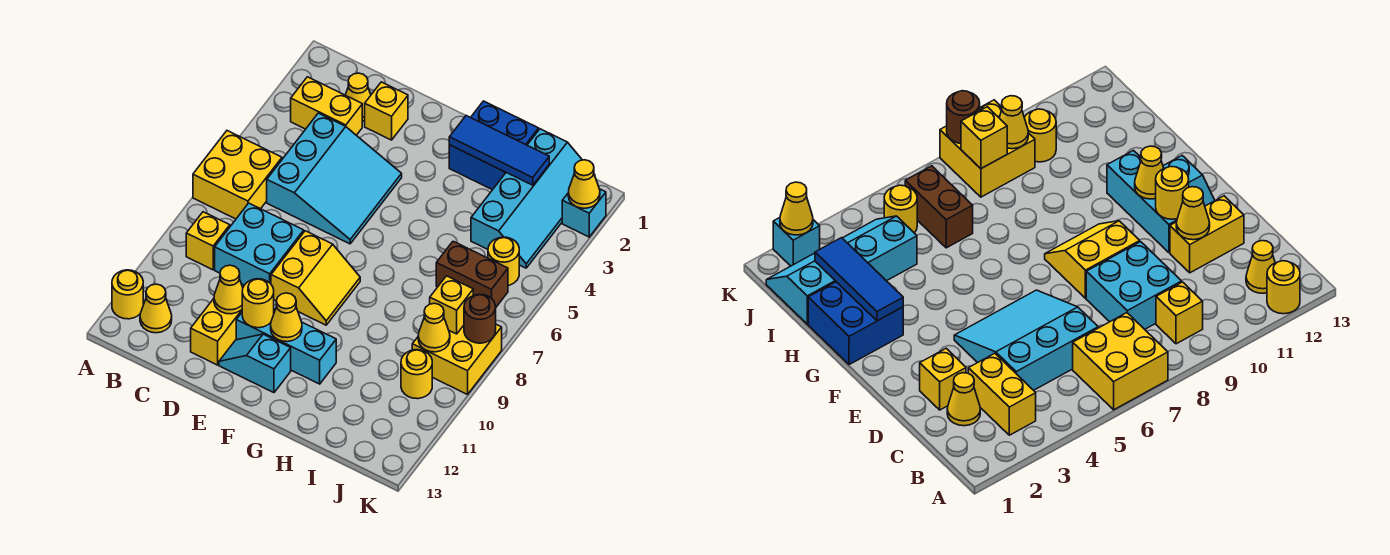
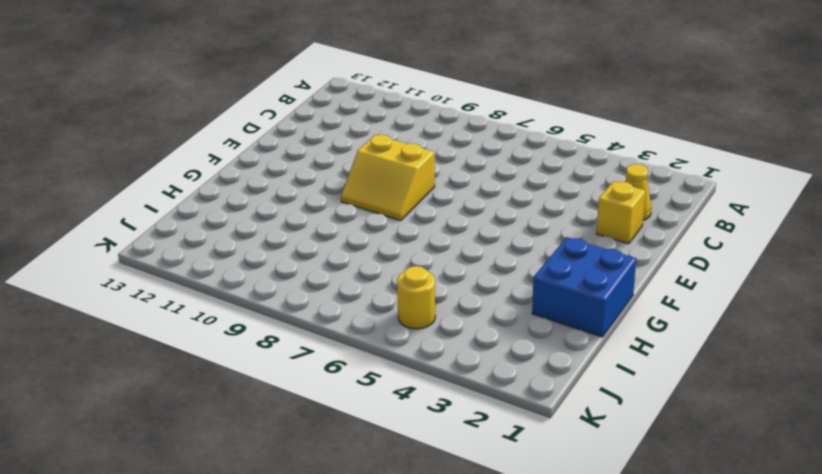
none -> yellow brick A6:B7 level 1
none -> yellow round brick A12 level 1
none -> yellow brick B3:C3 level 1

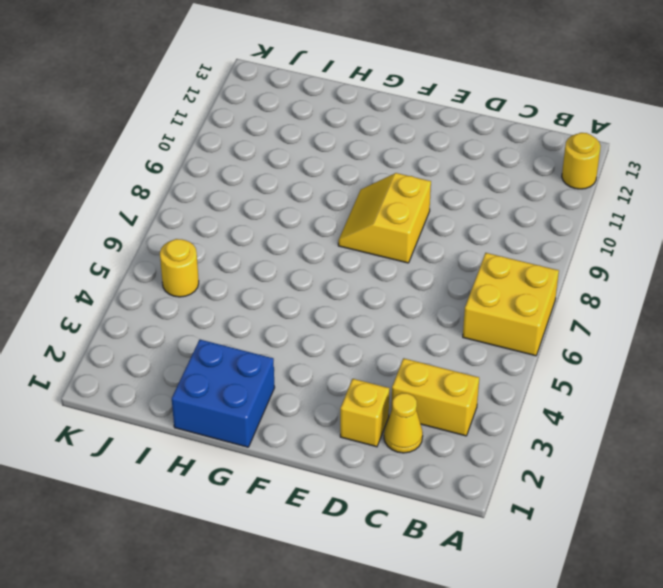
none -> yellow brick B9 level 1
none -> yellow cone B12 level 1
none -> cyan slope C4:E6 level 1 top C

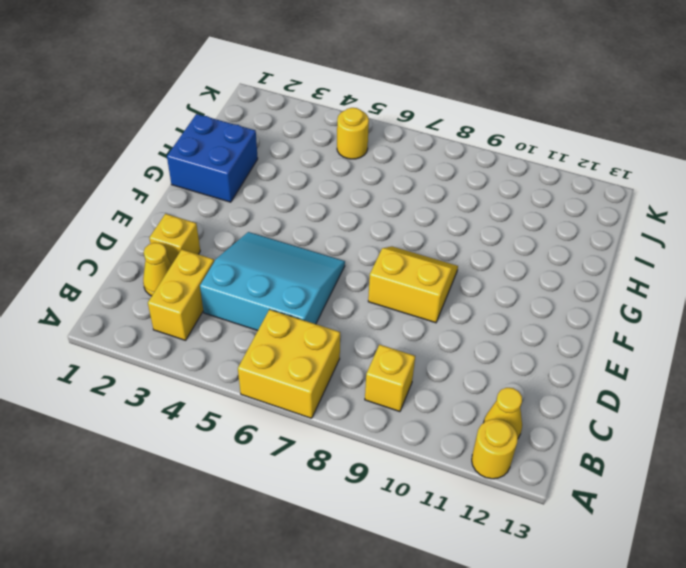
none -> cyan brick C8:D9 level 1
none -> yellow brick D11:D12 level 1
none -> cyan brick E11:G11 level 1

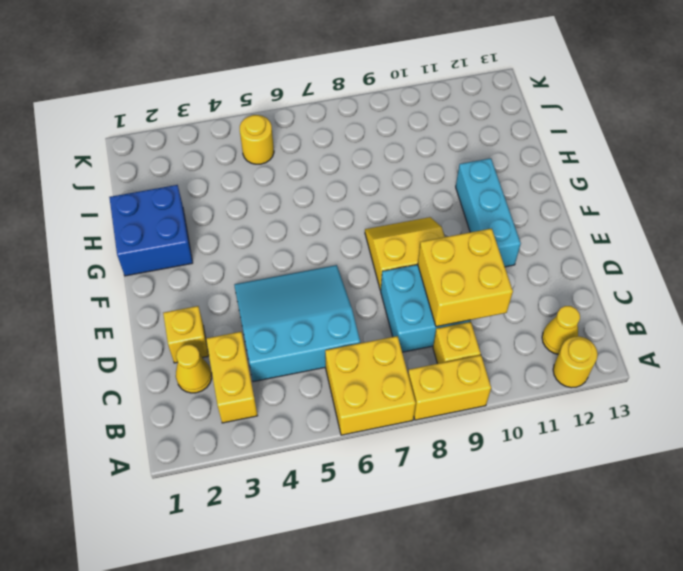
yellow brick A8:A9 level 1 -> yellow brick D11:D12 level 1
yellow brick C9:D10 level 2 -> yellow brick J8:K9 level 1
none -> cyan slope E12:F12 level 1 top F
none -> cyan slope I1:J4 level 1 top I
none -> brown brick I6:J6 level 1

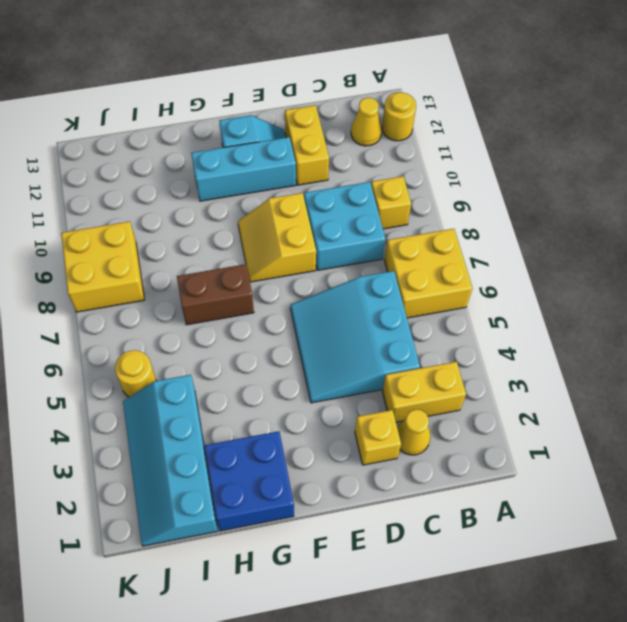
brown brick G7:H7 level 1 -> brown brick I6:J6 level 1
none -> yellow round brick J10 level 1
none -> cyan brick K2 level 1
none -> yellow cone D11 level 2

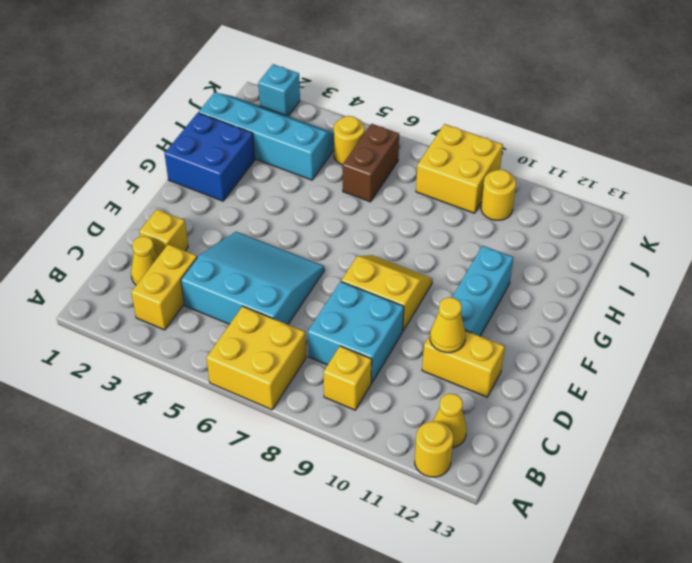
none -> cyan slope E12:F12 level 1 top F
none -> yellow round brick E11 level 2
none -> yellow cone F11 level 2

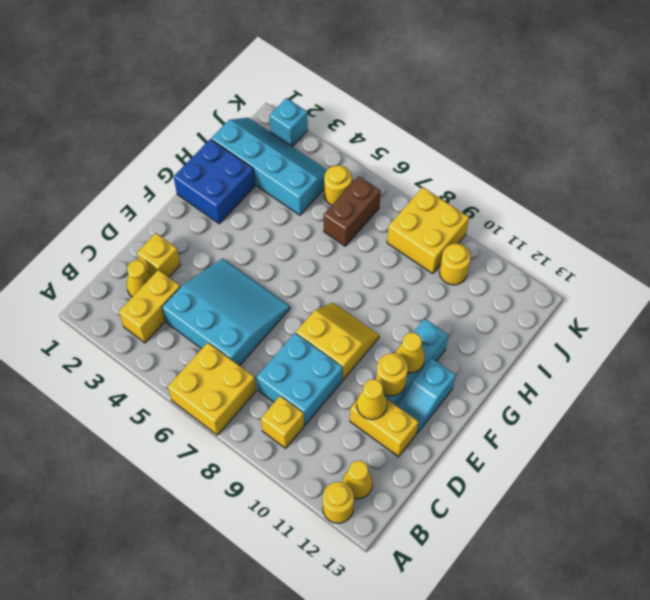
none -> blue tile G2:I2 level 2
none -> yellow brick J8 level 2
none -> yellow cone J9 level 2

